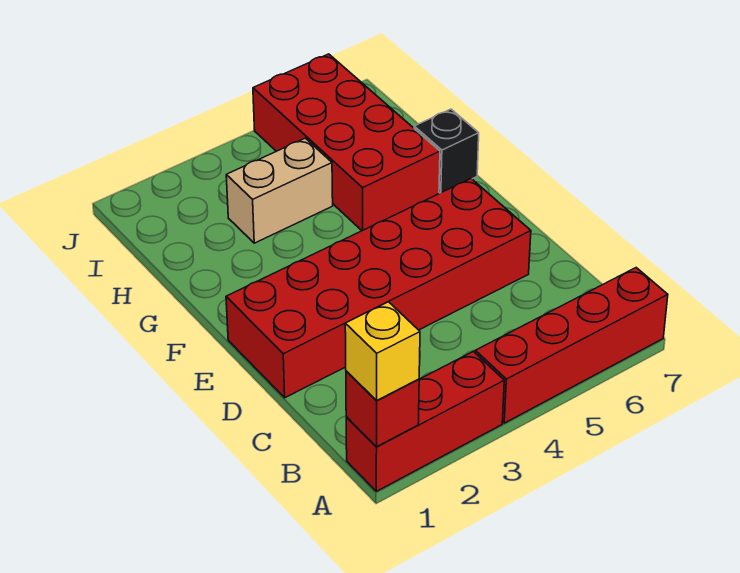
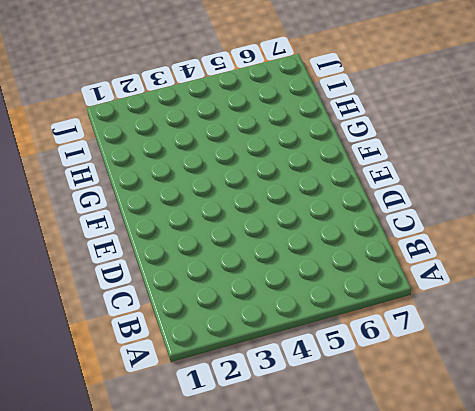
none -> red brick A1:A3 level 1
none -> red brick A4:A7 level 1

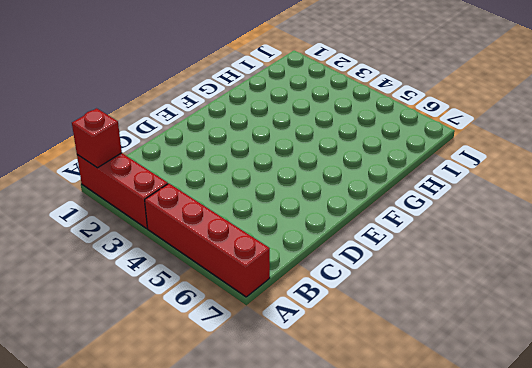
none -> red brick D1:E6 level 1
none -> red brick G5:J6 level 1

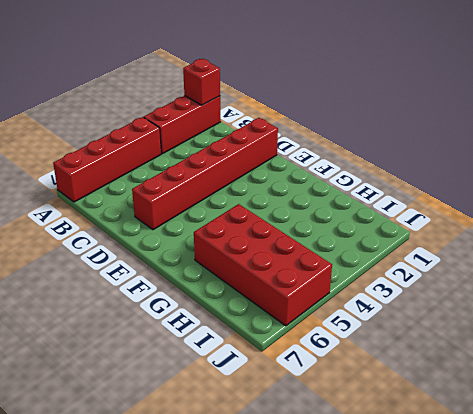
red brick D1:D6 level 1 -> red brick D1:E6 level 1
none -> black brick G7 level 1
none -> tan brick H3:H4 level 1

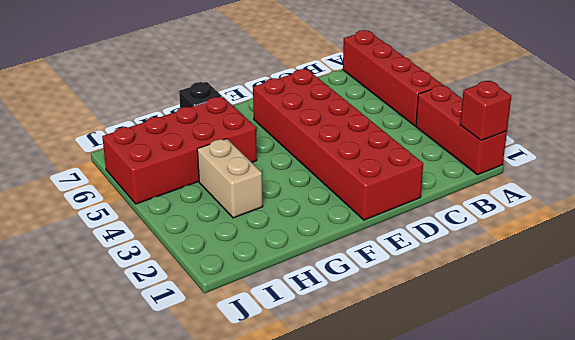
none -> yellow brick A1 level 3

